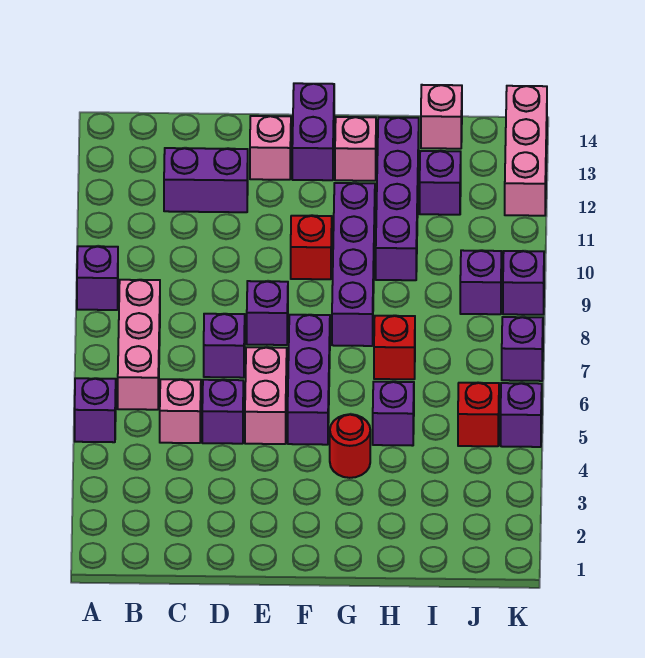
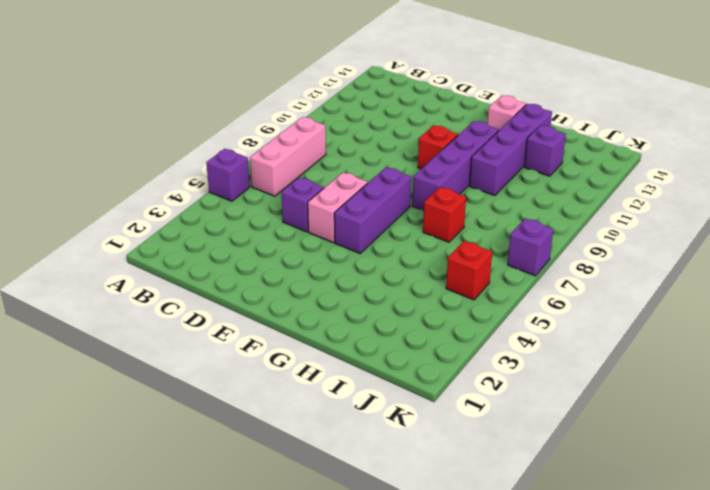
none -> purple brick A9 level 1
none -> pink brick C5 level 1
none -> purple brick C12:D12 level 1

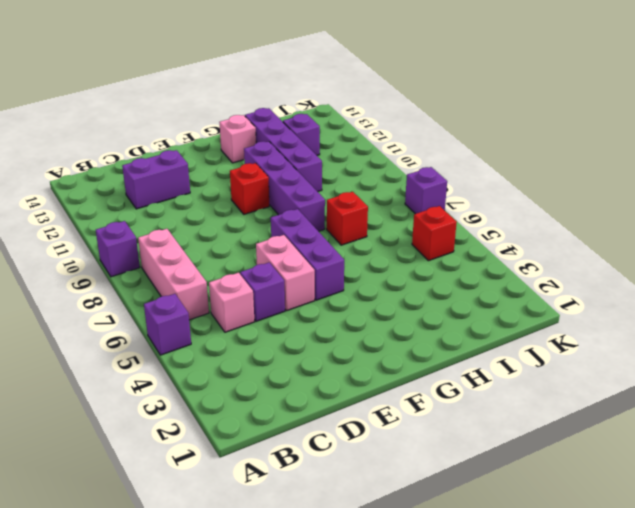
none -> purple brick D7 level 1
none -> purple brick E8 level 1
none -> pink brick E13 level 1

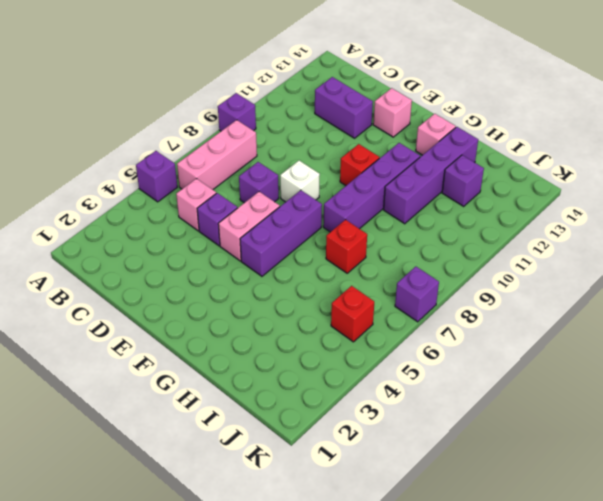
white brick E8 level 1 -> purple brick E8 level 1
none -> purple brick F13:F14 level 1
none -> red round brick G4 level 1
none -> purple brick H5 level 1

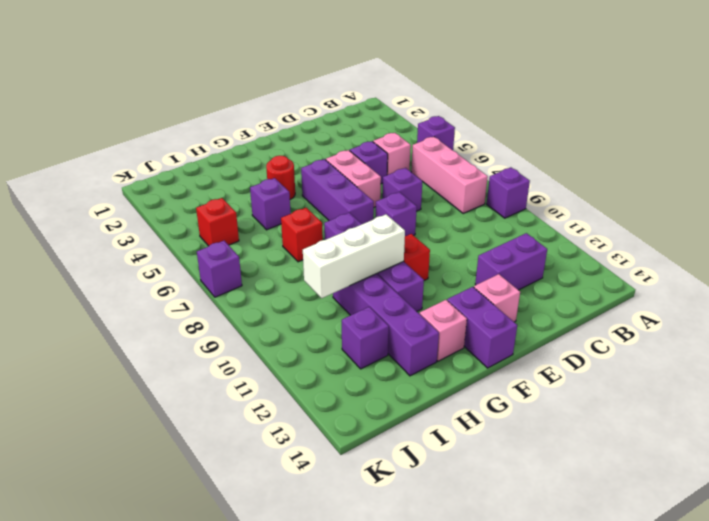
white brick G10:I10 level 2 -> none
none -> pink brick I14 level 1
none -> purple brick J9 level 1
none -> purple brick K5 level 1

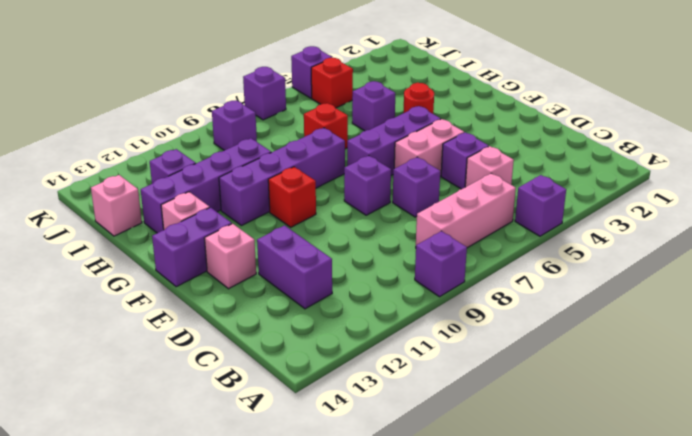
none -> purple brick K9 level 1
none -> pink brick K12:K14 level 1

